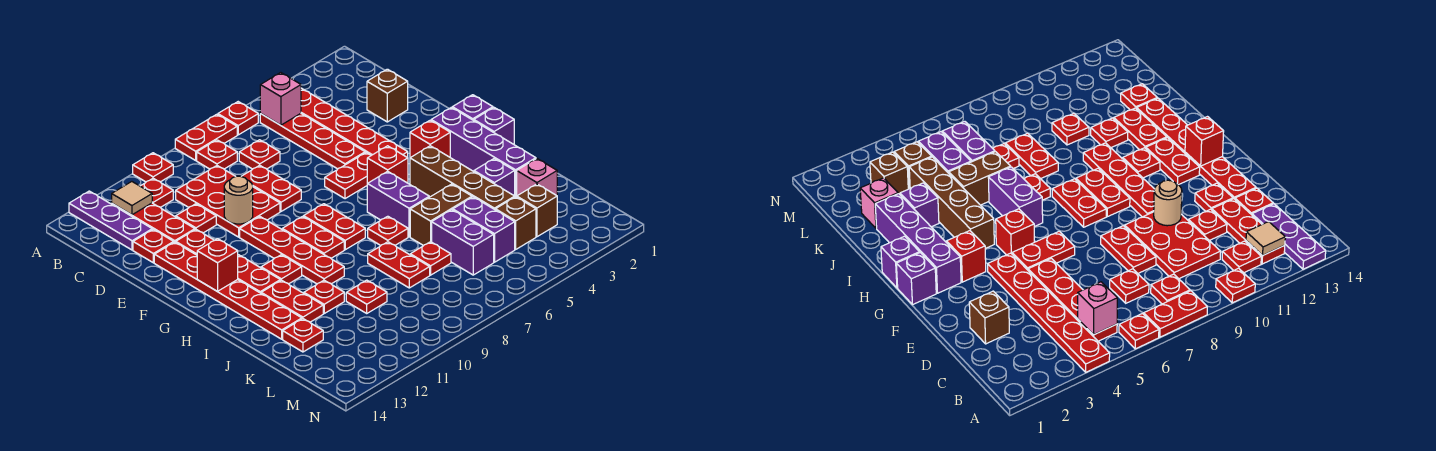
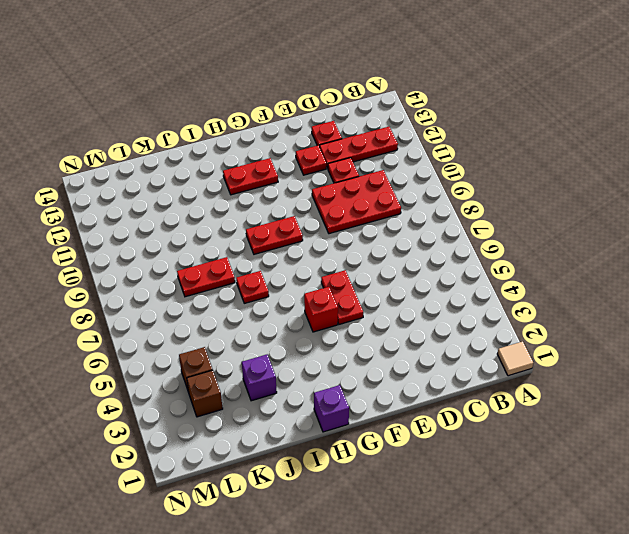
tan tile A1 level 1 -> tan tile B12 level 2
none -> red plate A4:F4 level 1
none -> red plate A6 level 1
none -> red plate A7:A8 level 1
none -> red plate A10 level 1

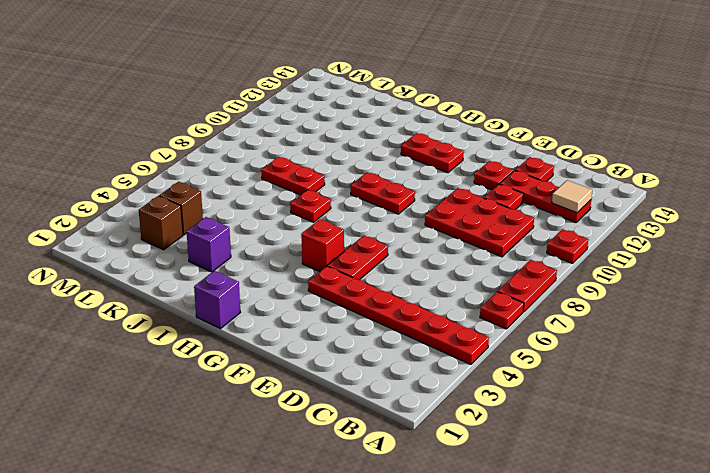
none -> purple plate A13:C13 level 1
none -> red plate B5:E5 level 1
none -> red plate B8 level 1
none -> red plate B11 level 1

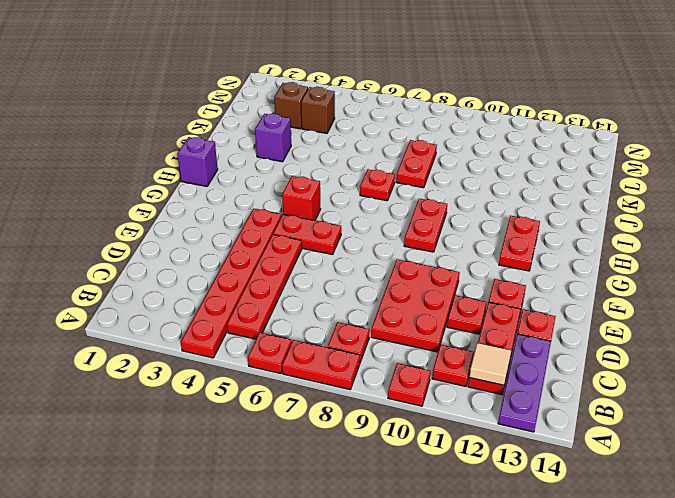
none -> red plate C7 level 1
none -> brown brick D2 level 1
none -> red plate D8:E8 level 1
none -> red plate E13:J13 level 1

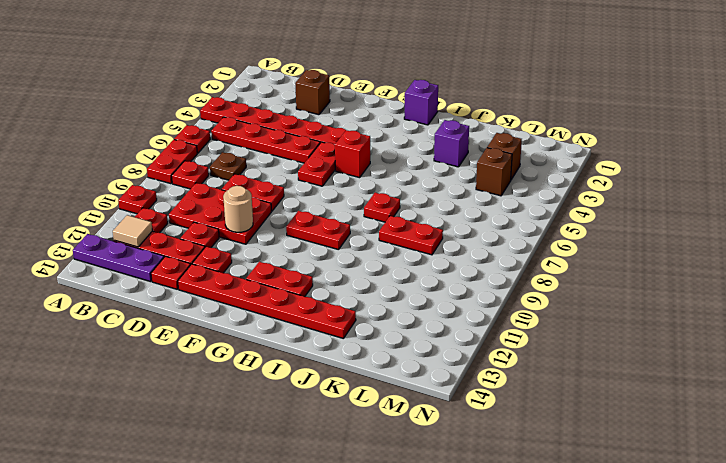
brown plate C7 level 1 -> red plate C7 level 1
none -> red plate F10:I10 level 1
none -> purple brick G1 level 1
none -> purple brick G2:J2 level 1
none -> red brick G3 level 1

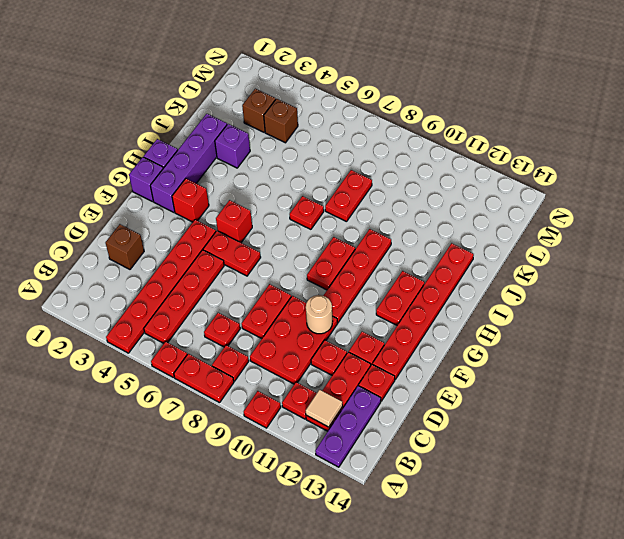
none -> red plate G8:H8 level 1
none -> brown brick H4:K4 level 1
none -> purple brick H6:I6 level 1
none -> red plate H11 level 1

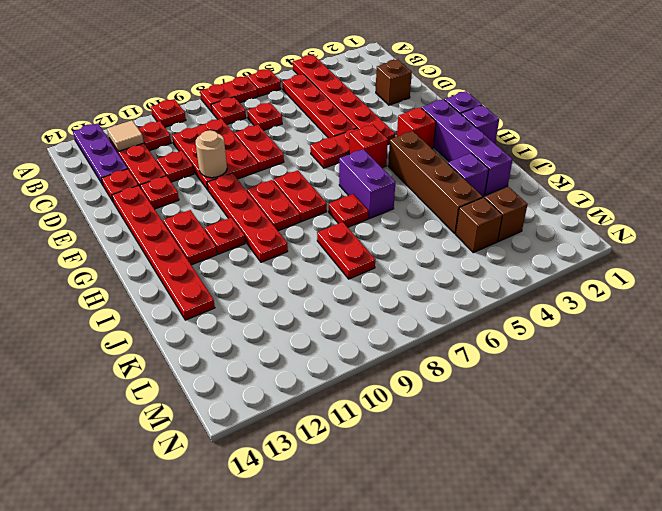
none -> red plate I12:J12 level 1
none -> brown brick J5:J6 level 1
none -> red plate J11 level 1
none -> pink brick K2 level 1

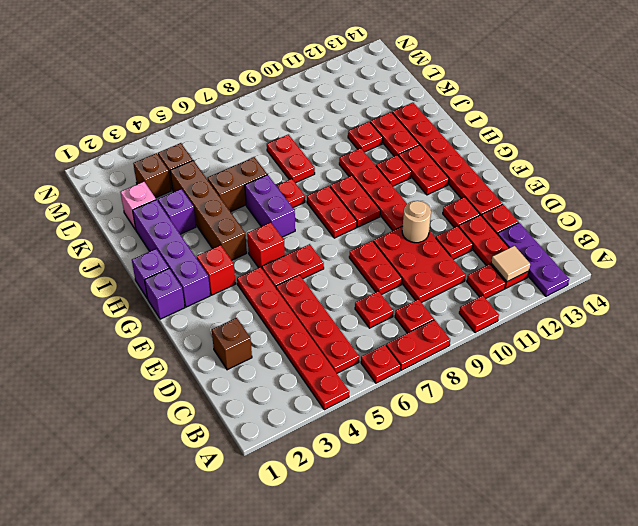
none -> purple brick K5:L5 level 1
none -> purple brick K6:L6 level 1
none -> red plate K7 level 1
none -> red plate K10 level 1

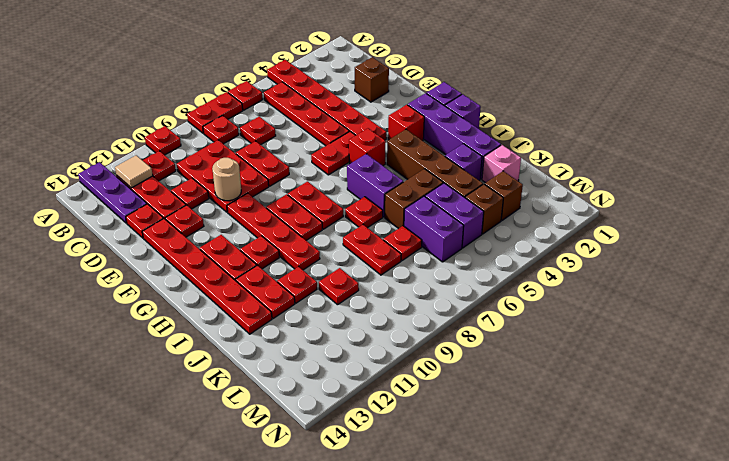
none -> red plate K13 level 1
none -> pink brick B5 level 2
none -> red brick G13 level 2

